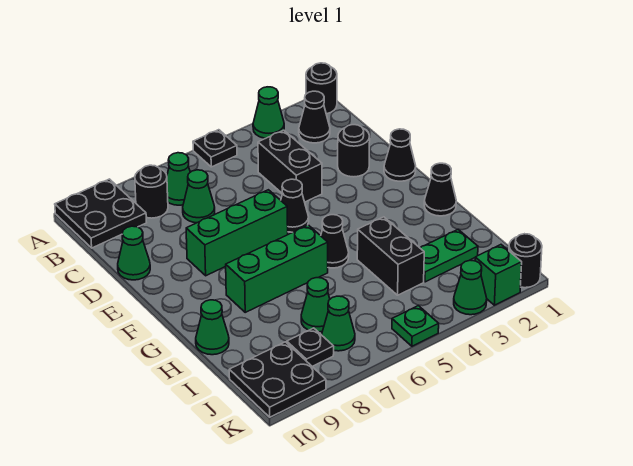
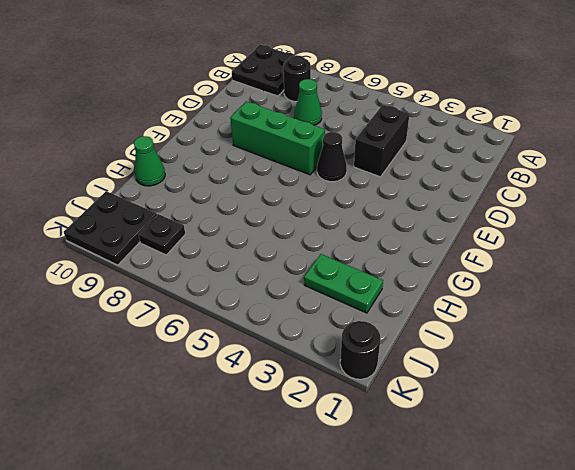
none -> black round brick A1 level 1
none -> green cone A3 level 1
none -> black plate A5 level 1

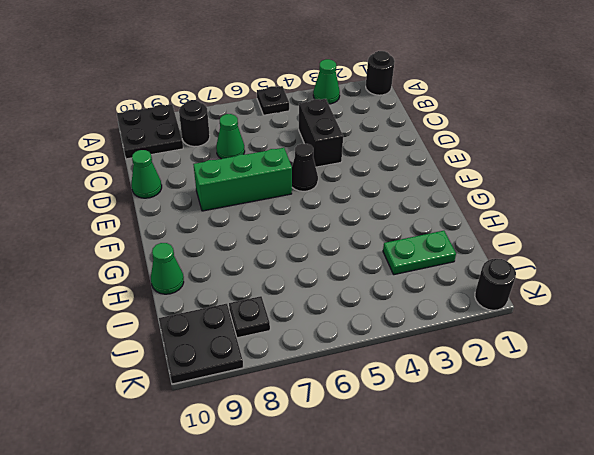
none -> black cone B2 level 1
none -> green cone B7 level 1
none -> black round brick D2 level 1

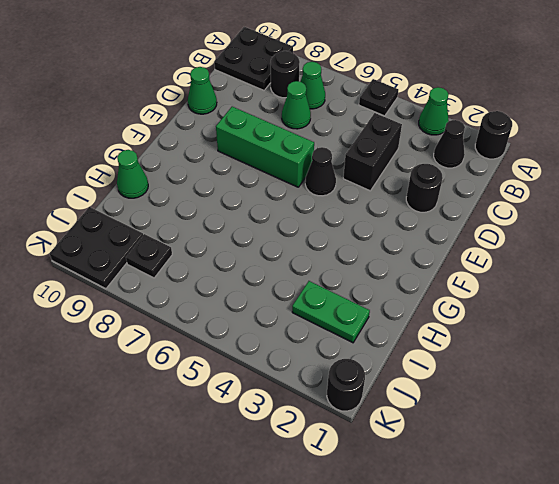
none -> black cone E1 level 1
none -> black cone G1 level 1
none -> black cone G5 level 1

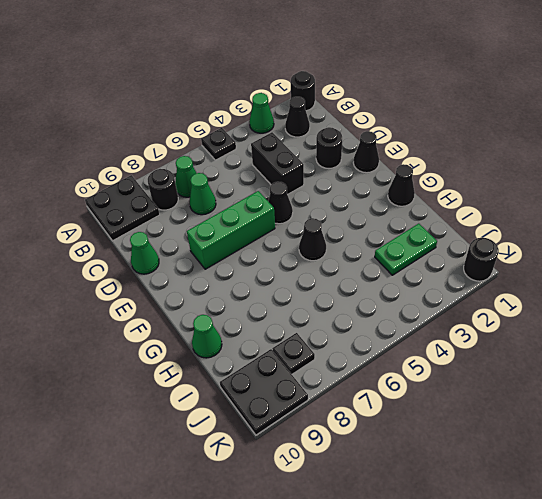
none -> green brick G6:G8 level 1
none -> black brick H4:I4 level 1
none -> green cone I7 level 1

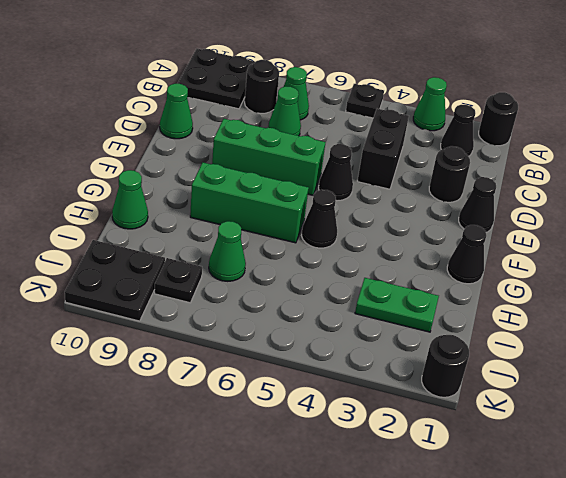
none -> black brick H4:I4 level 1
none -> green cone J7 level 1
none -> green brick K2 level 1

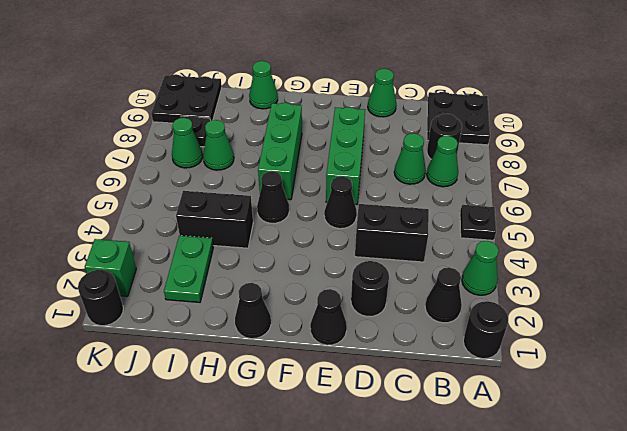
none -> green cone K3 level 1
none -> green plate K5 level 1

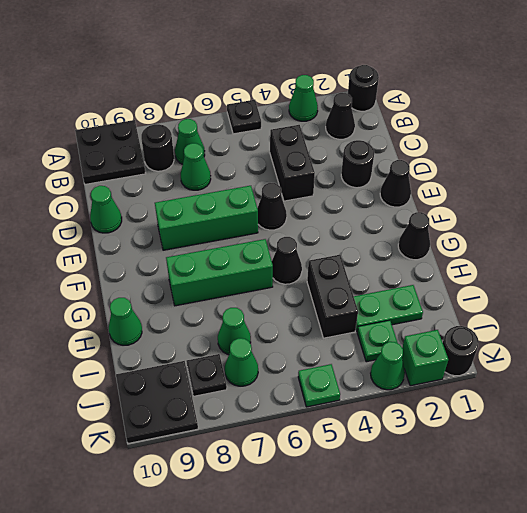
green plate J3 level 1 -> none

